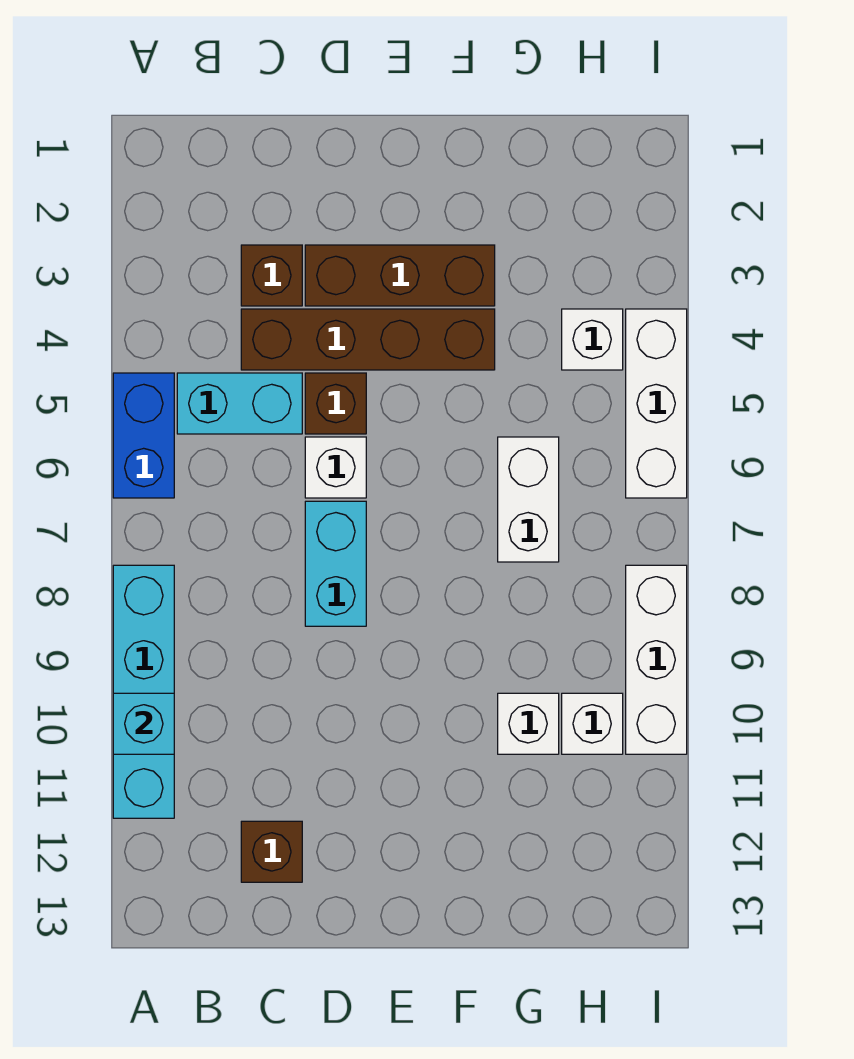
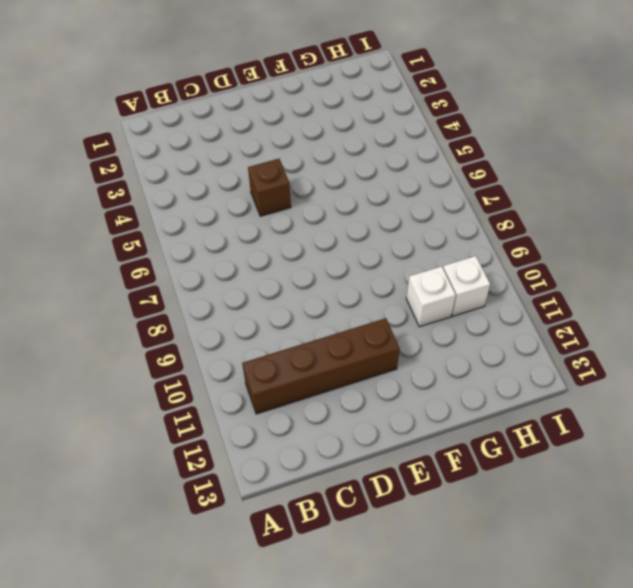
brown brick B11:E11 level 1 -> brown brick C4:F4 level 1
none -> blue brick A5:A6 level 1
none -> cyan brick A8:A11 level 1
none -> cyan brick B5:C5 level 1

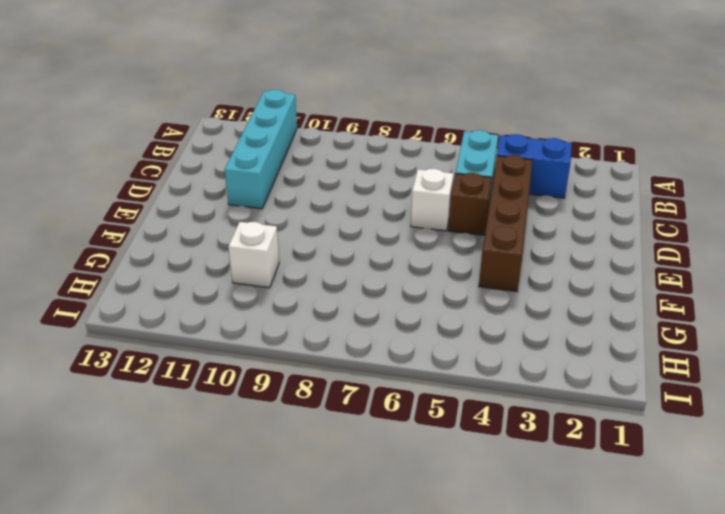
cyan brick A11:D11 level 1 -> cyan brick A8:A11 level 1
blue brick B3:B4 level 1 -> blue brick A5:A6 level 1
none -> brown brick C3 level 1
none -> brown brick C12 level 1
none -> brown brick D3:F3 level 1

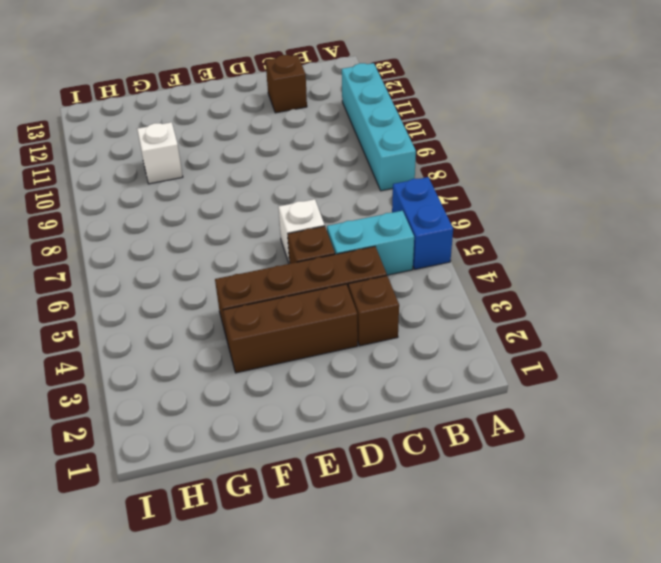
none -> cyan brick D7:D8 level 1
none -> white brick G6:G7 level 1
none -> white brick H4 level 1

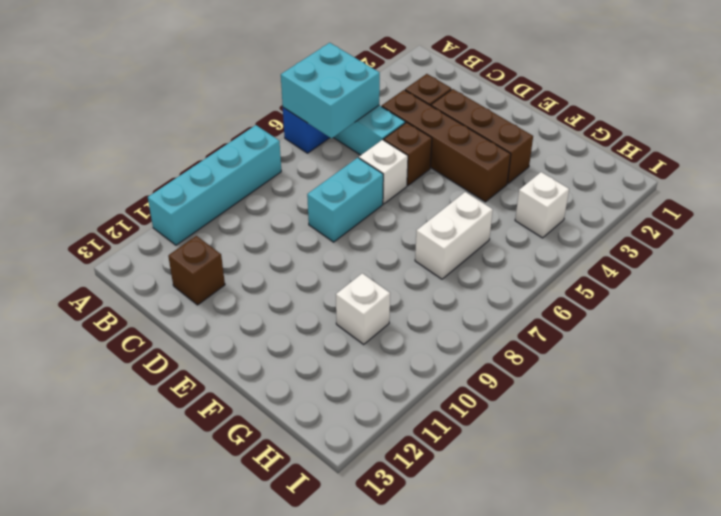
cyan brick A5:B6 level 2 -> none
none -> white brick H10 level 1
none -> white brick I4:I6 level 1
none -> white brick I8:I10 level 1

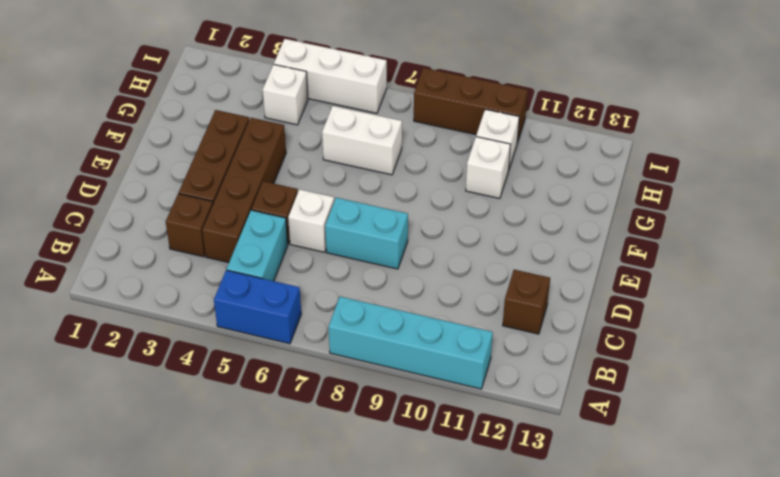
brown brick I8:I10 level 1 -> white brick I8:I10 level 1
none -> cyan brick A10 level 2

